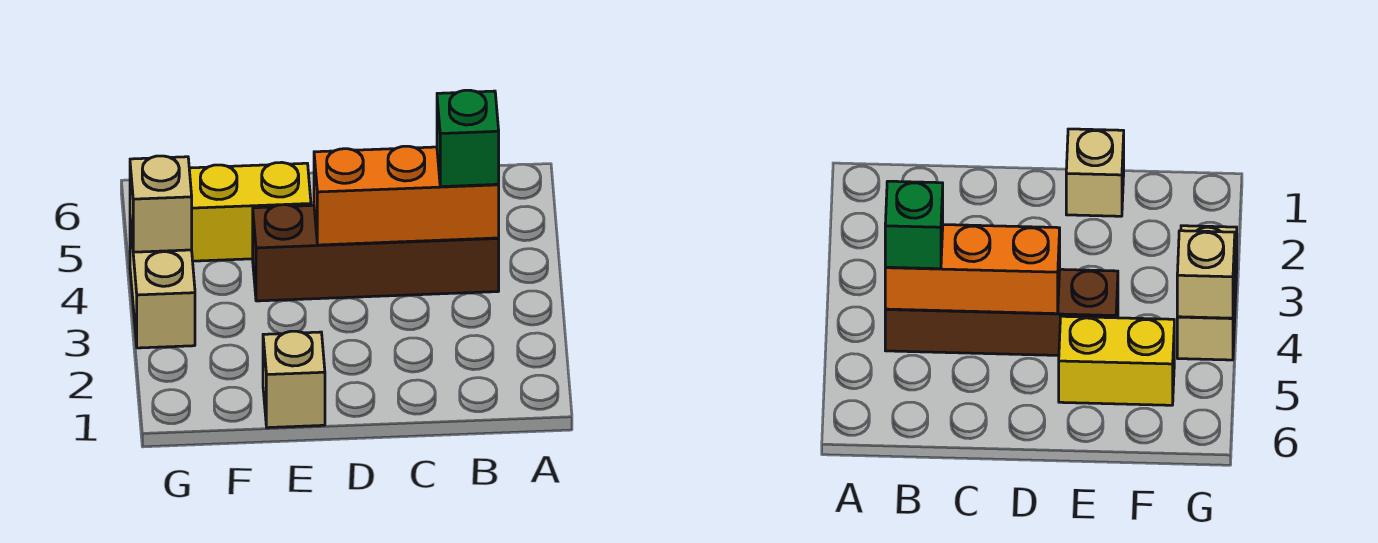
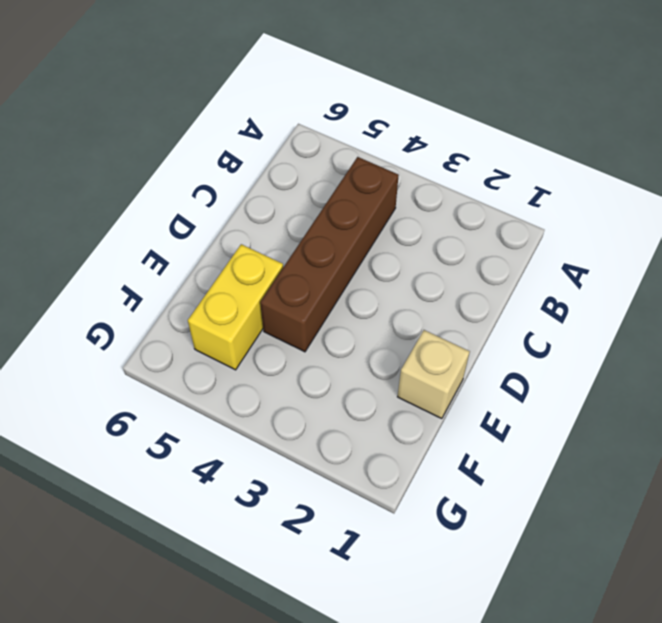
none -> tan brick G3:G4 level 1
none -> orange brick B4:D4 level 2

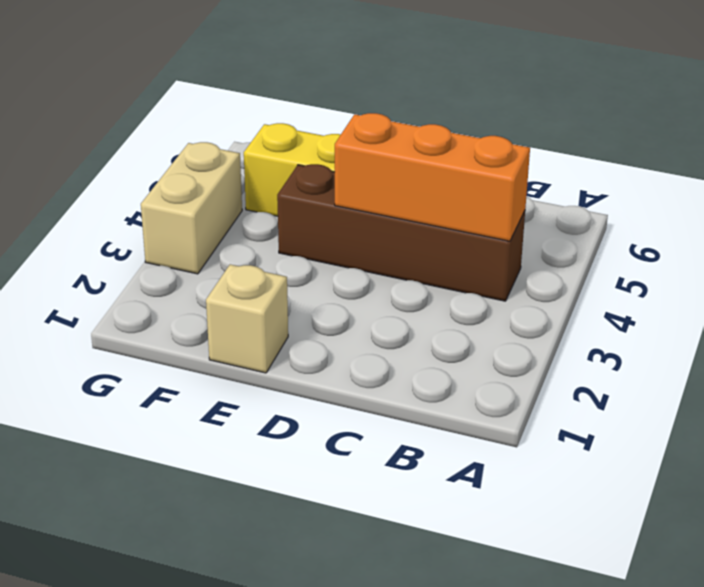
none -> tan brick G4 level 2
none -> green brick B4 level 3

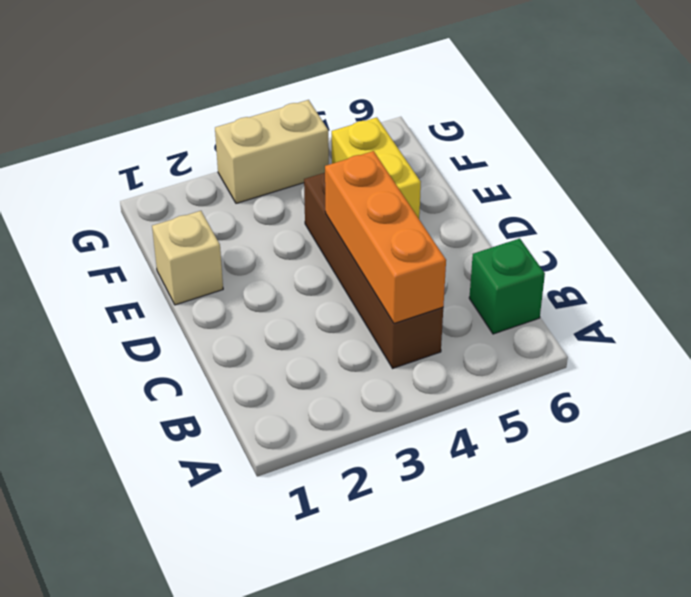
green brick B6 level 1 -> green brick B4 level 3
none -> tan brick G4 level 2

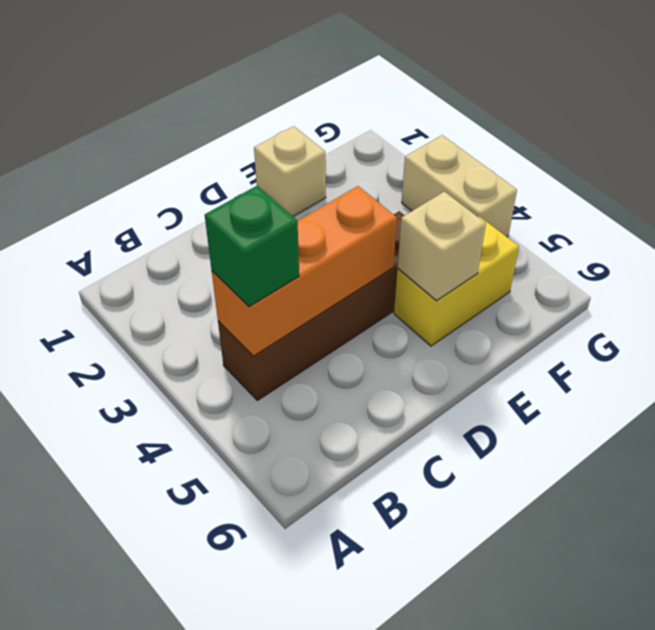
tan brick E5 level 2 -> tan brick G4 level 2

